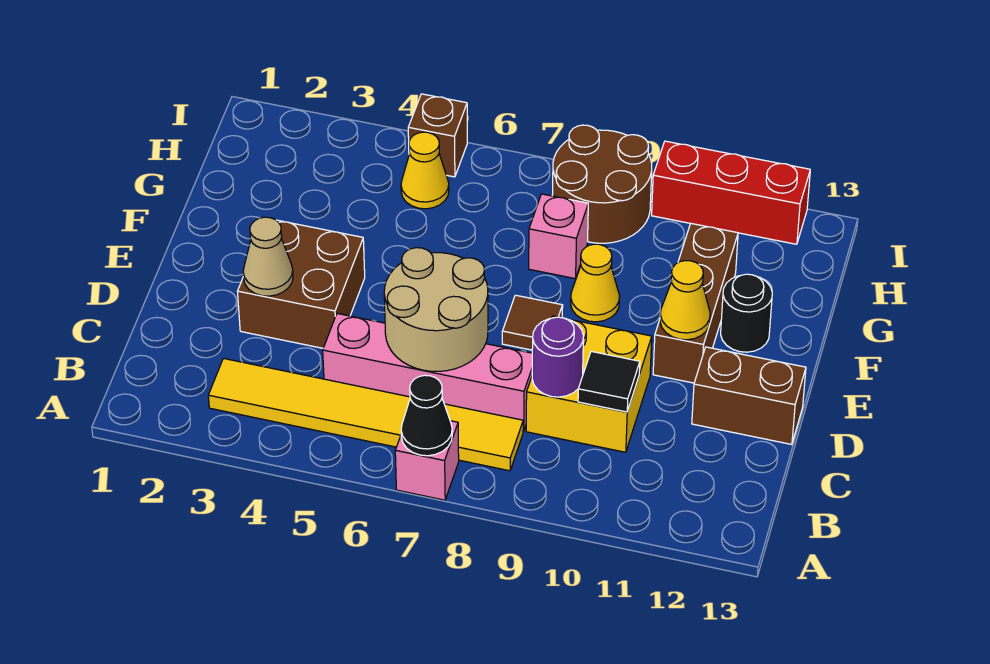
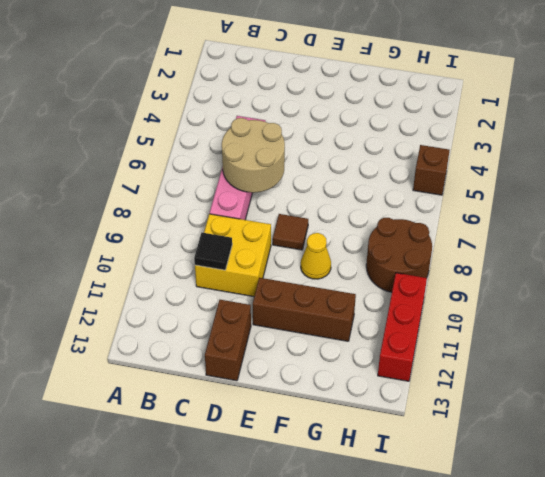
none -> pink brick A7 level 1
none -> yellow tile B3:B8 level 1
none -> brown brick D3:E4 level 1

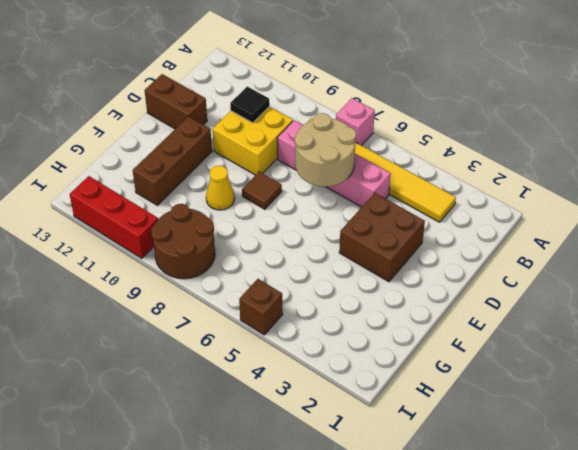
none -> black round brick F12 level 1
none -> pink brick G8 level 1
none -> yellow cone H5 level 1

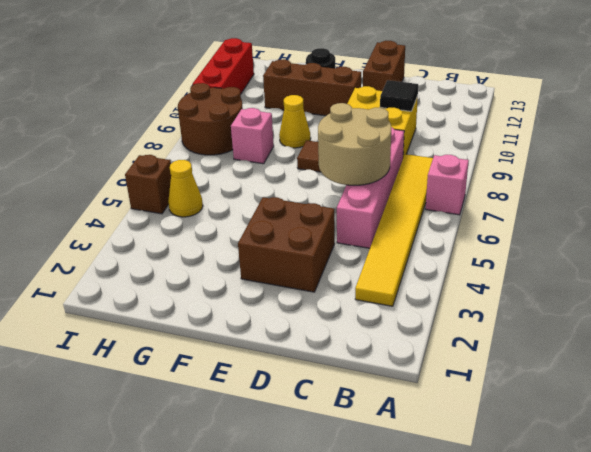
none -> black cone A7 level 2
none -> purple round brick C9 level 2
none -> tan cone D3 level 2

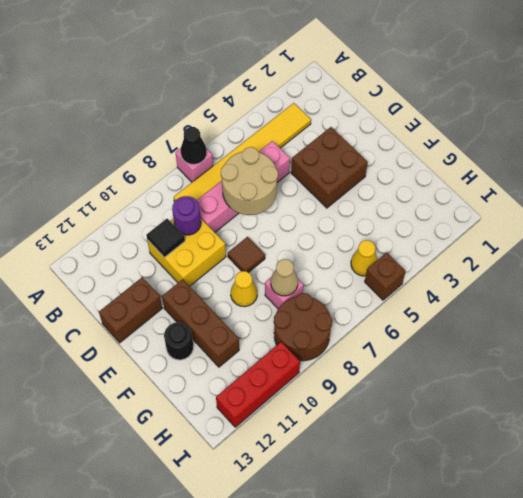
tan cone G8 level 2 -> tan cone D3 level 2
none -> yellow cone E11 level 2

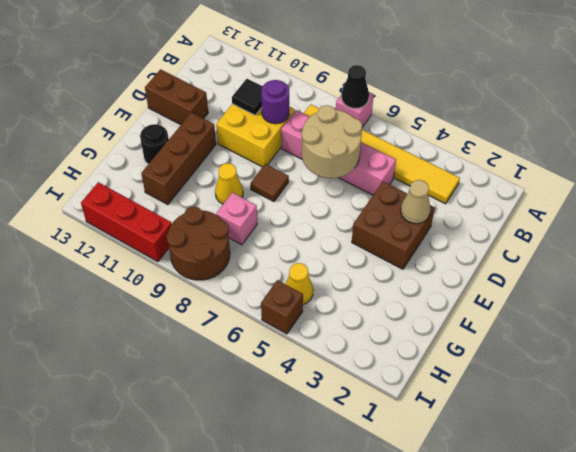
none -> yellow cone E11 level 2

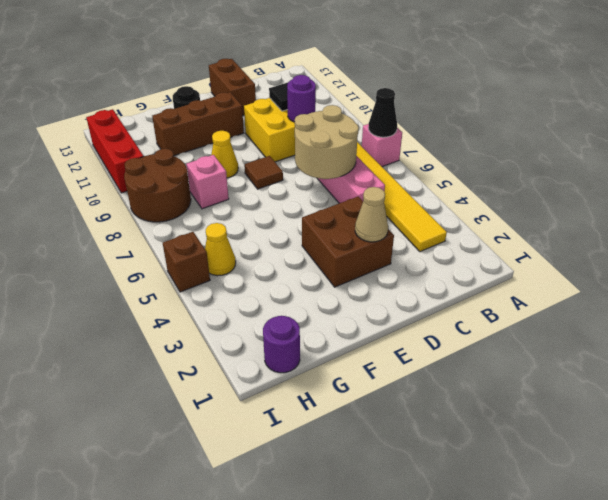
purple round brick H1 level 1 -> none
none -> yellow cone E11 level 2

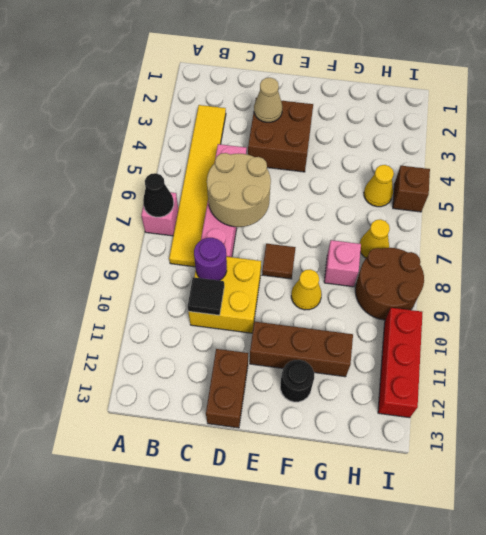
yellow cone H7 level 1 -> yellow cone E11 level 2

